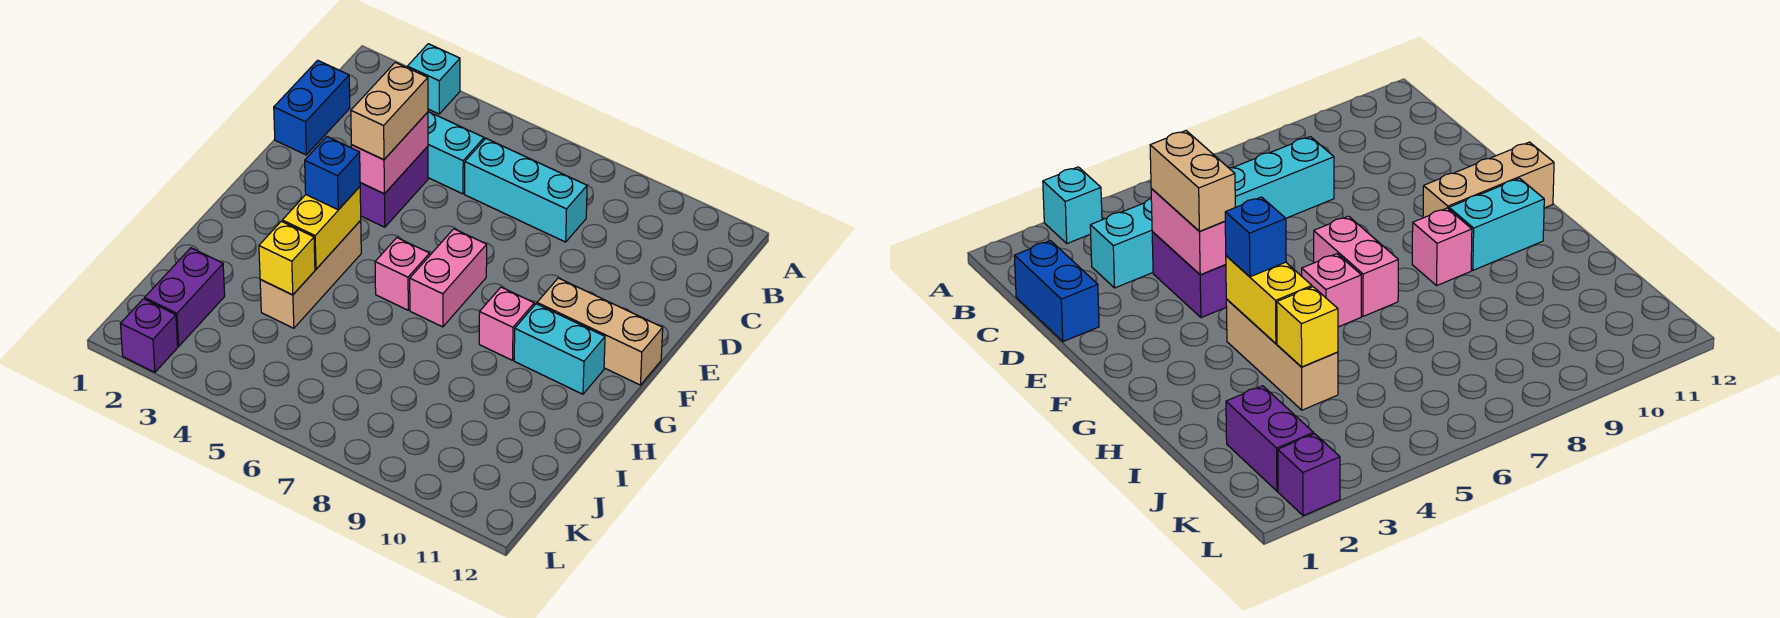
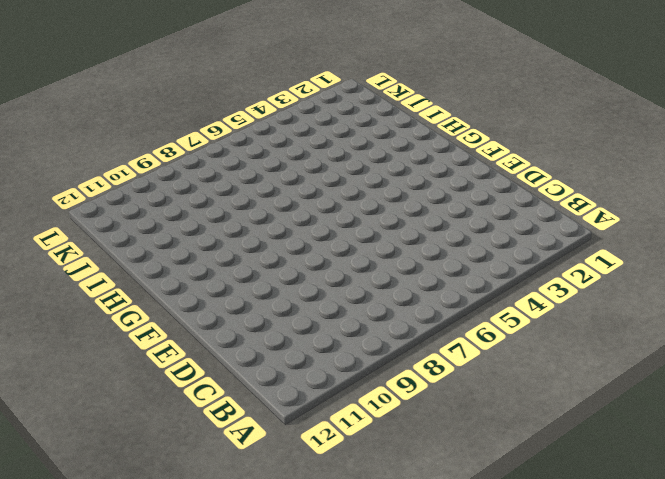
none -> cyan brick A3 level 1
none -> blue brick C1:D1 level 1
none -> cyan brick C3:C5 level 1

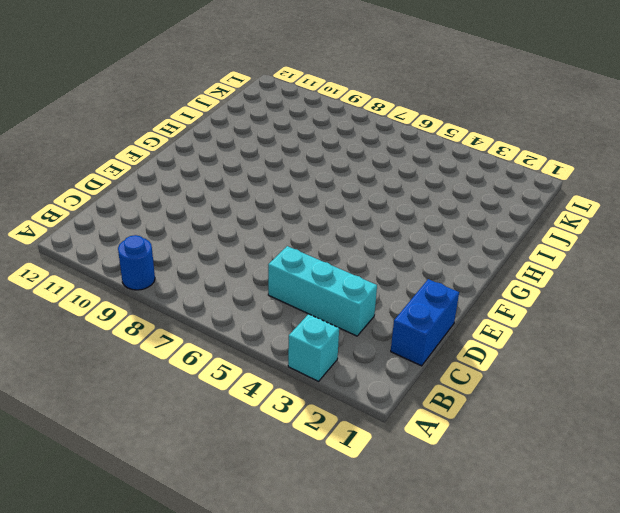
blue round brick A9 level 1 -> none
none -> cyan brick C6:C8 level 1
none -> purple brick D4:E4 level 1
none -> pink brick F7:G7 level 1

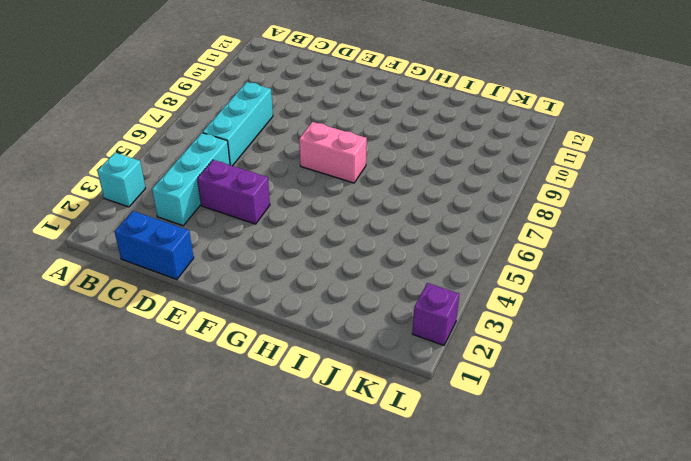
none -> tan brick F10:F12 level 1
none -> tan brick G4:I4 level 1
none -> pink brick G6 level 1

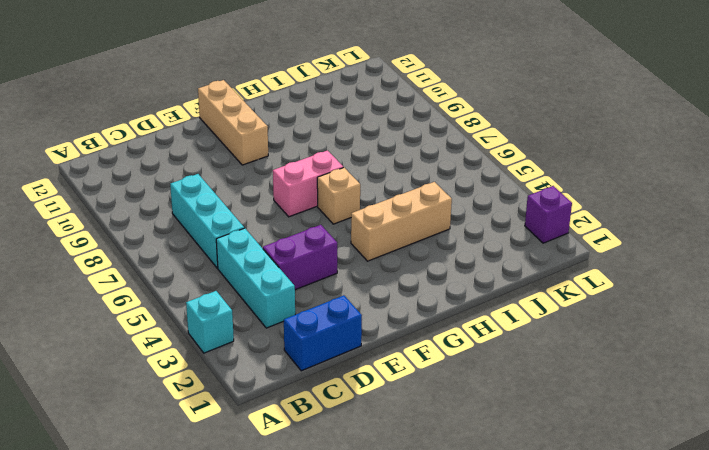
tan brick G6 level 1 -> pink brick G6 level 1
none -> pink brick G9 level 1
none -> cyan brick G10:G11 level 1
none -> purple brick J2:K2 level 1

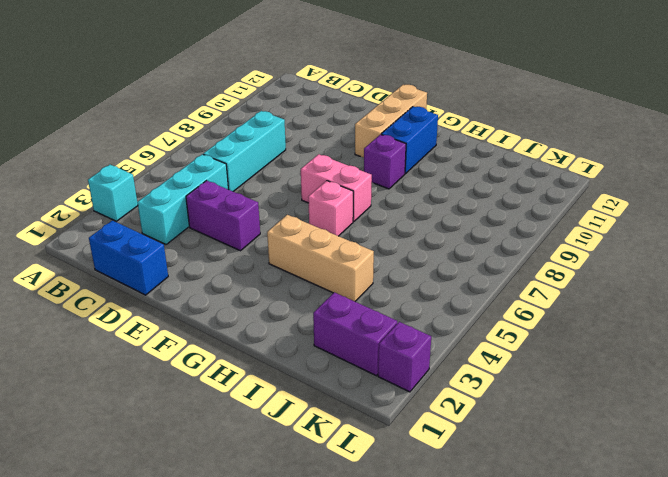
purple brick G9 level 1 -> pink brick G9 level 1
blue brick G10:G11 level 1 -> cyan brick G10:G11 level 1
none -> pink brick D4:E4 level 2
none -> yellow brick G4:H4 level 2
none -> yellow brick I4 level 2

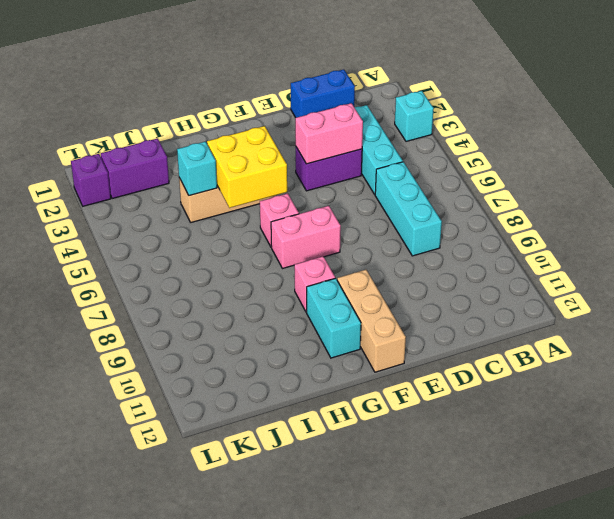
yellow brick G4:H5 level 2 -> yellow brick G4:H4 level 2
cyan brick I4 level 2 -> yellow brick I4 level 2
none -> tan brick D4:E4 level 3
none -> blue brick G4 level 3

